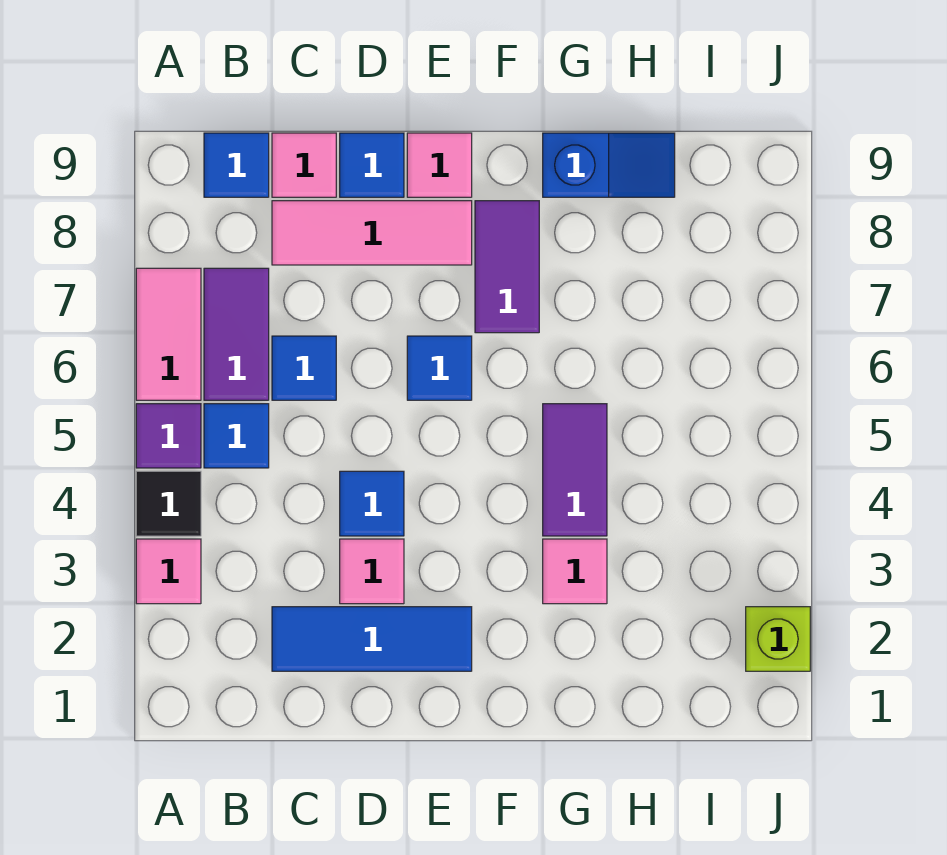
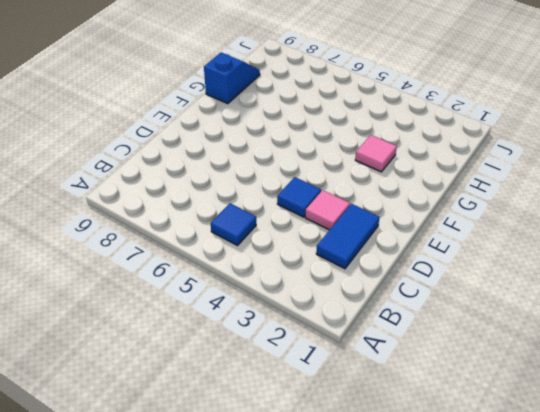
blue tile C2:D2 level 1 -> blue tile C2:E2 level 1
none -> pink tile A3 level 1
none -> black tile A4 level 1
none -> purple tile A5 level 1

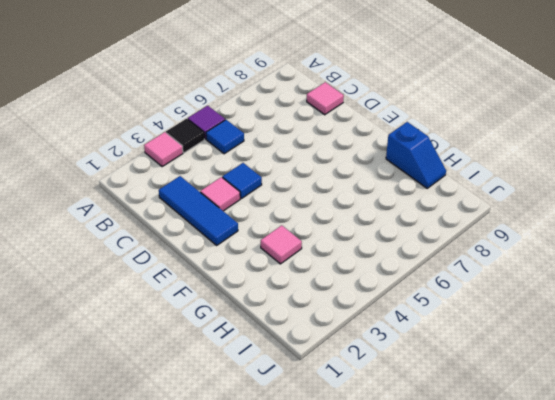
none -> pink tile A6:A7 level 1
none -> purple tile B6:B7 level 1
none -> blue tile B9 level 1

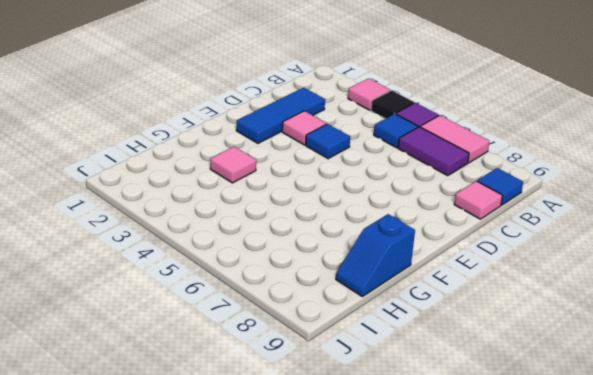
none -> blue tile C6 level 1
none -> pink tile C8:E8 level 1
none -> blue tile D9 level 1

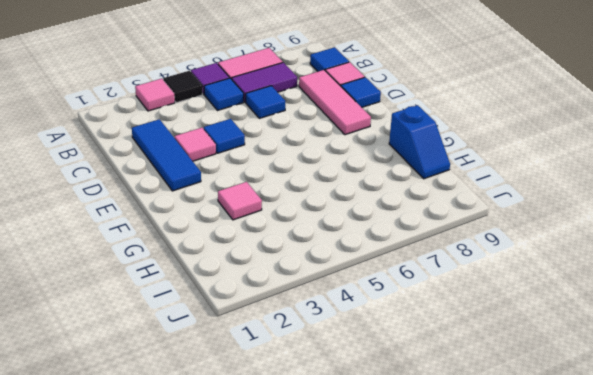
none -> blue tile E6 level 1
none -> pink tile E9 level 1
none -> purple tile F7:F8 level 1

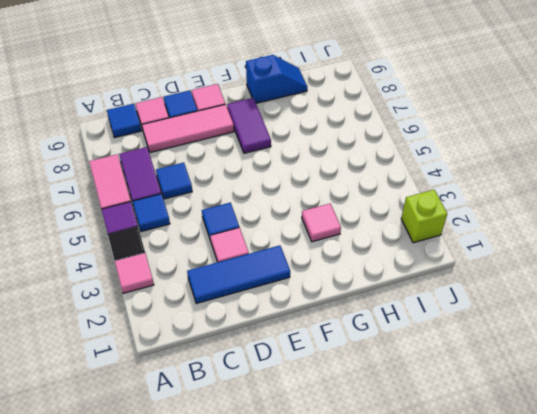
none -> blue tile E6 level 1
none -> purple tile G4:G5 level 1

